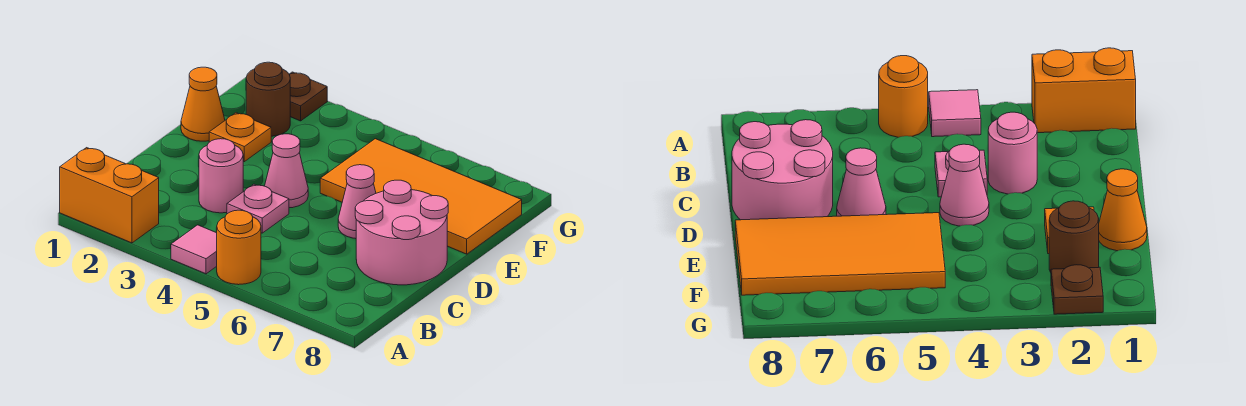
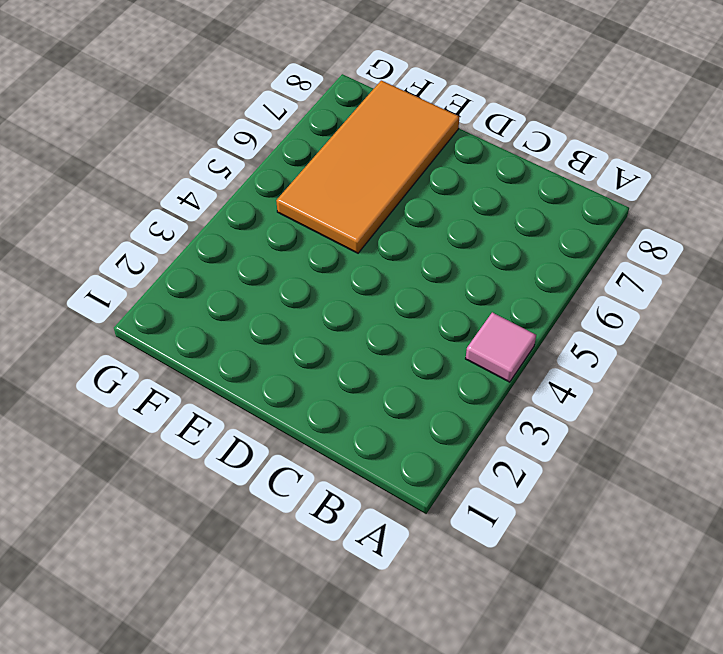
none -> orange brick A1:A2 level 1
none -> orange round brick A5 level 1
none -> pink round brick C3 level 1

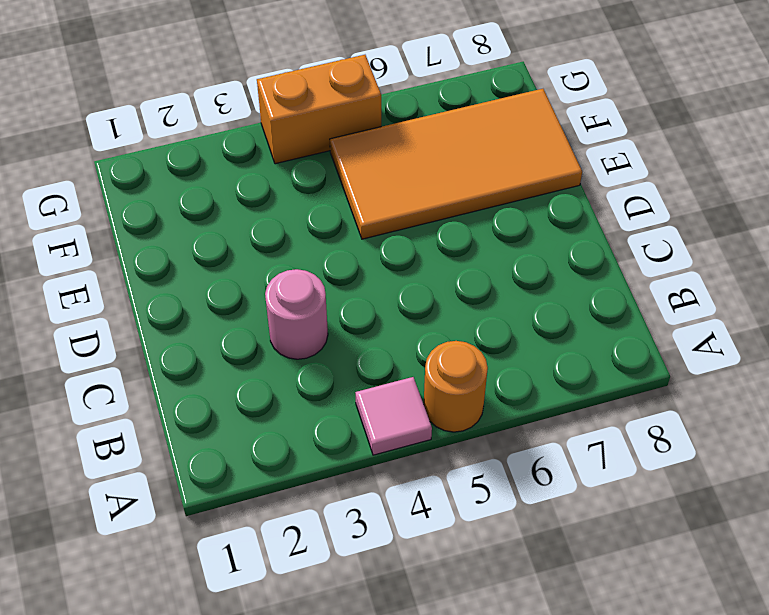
orange brick G4:G5 level 1 -> orange brick A1:A2 level 1
none -> pink plate C4 level 1
none -> pink round brick C7:D8 level 1
none -> pink cone D4 level 1

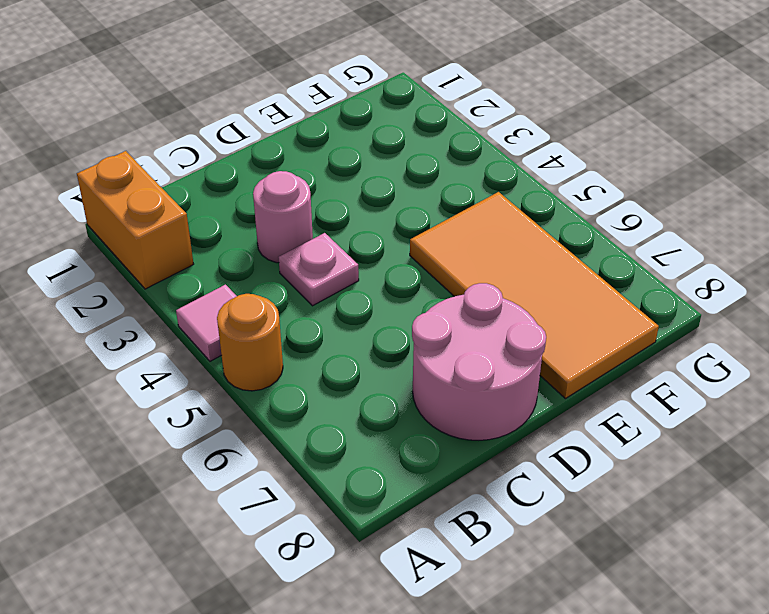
none -> pink cone D4 level 1
none -> pink cone D6 level 1
none -> orange cone E1 level 1

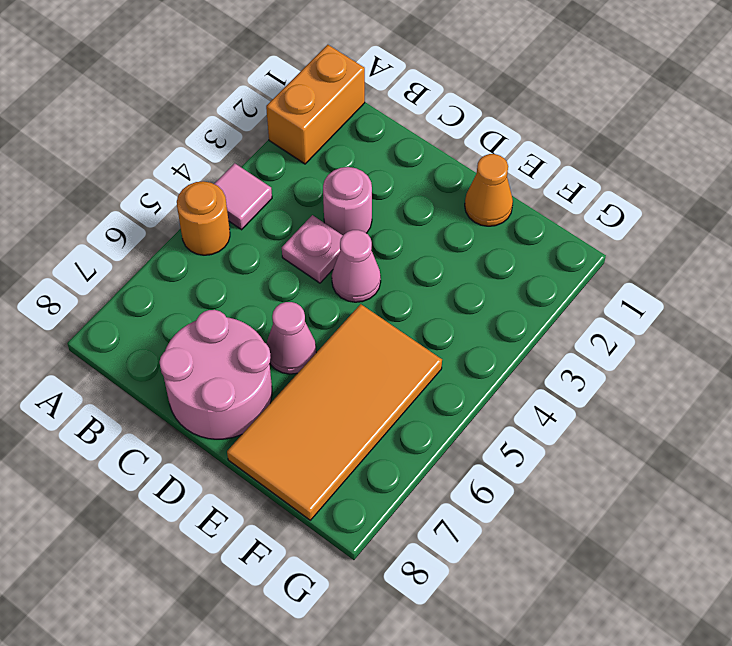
none -> orange plate E2 level 1
none -> brown round brick F2 level 1
none -> brown plate G2 level 1

